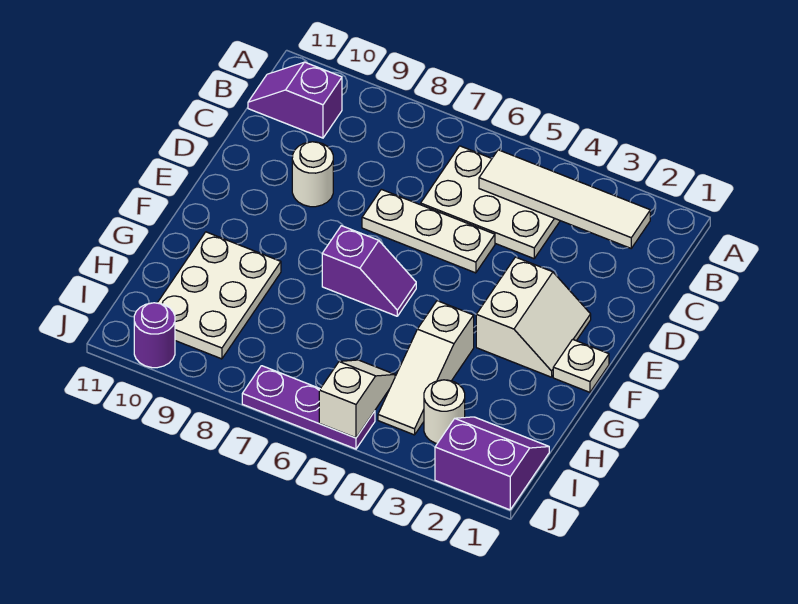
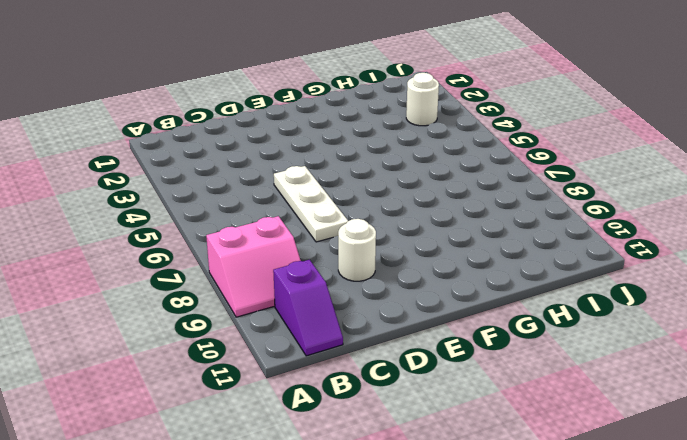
pink slope A8:B9 level 1 top 8 -> none
none -> white plate B4:C6 level 1
none -> white slope E2:F3 level 1 top 3
none -> white plate F1 level 1

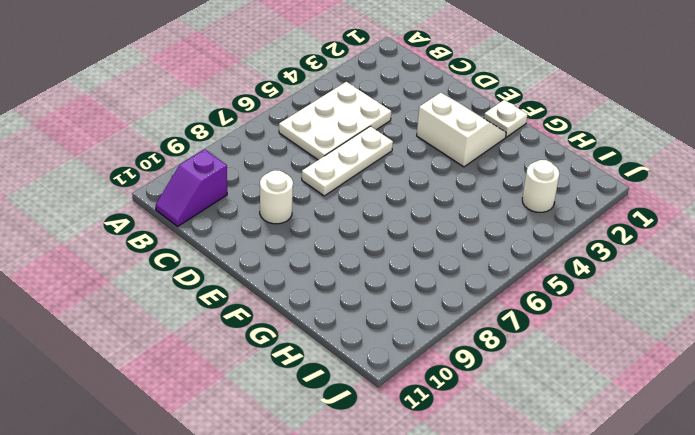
none -> purple slope F6:F7 level 1 top 7
none -> white slope G4:I4 level 1 top G
none -> white plate G9:I10 level 1

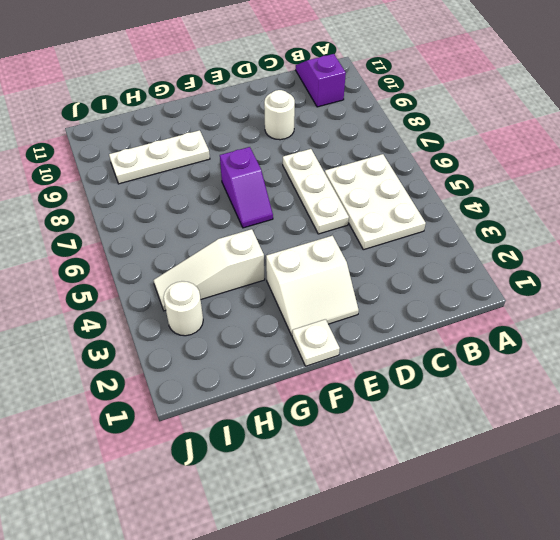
white plate G9:I9 level 1 -> white plate G9:I10 level 1
none -> purple slope I1:J2 level 1 top J
none -> purple plate J5:J7 level 1
none -> purple round brick J10 level 1

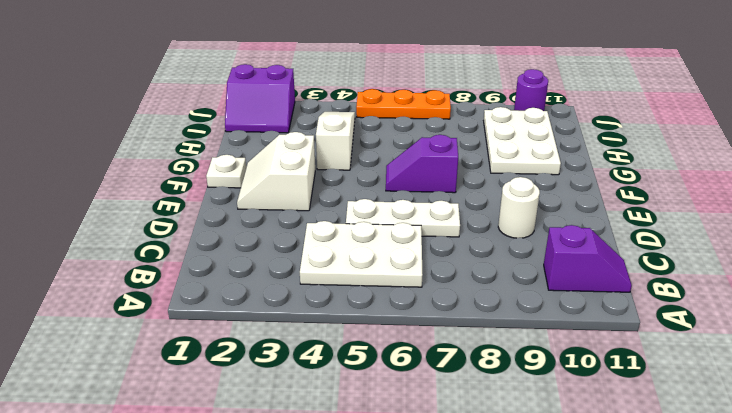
orange plate J5:J7 level 1 -> purple plate J5:J7 level 1
none -> white round brick I3 level 1
none -> white tile B2:B5 level 2
none -> white slope I5:J5 level 2 top J

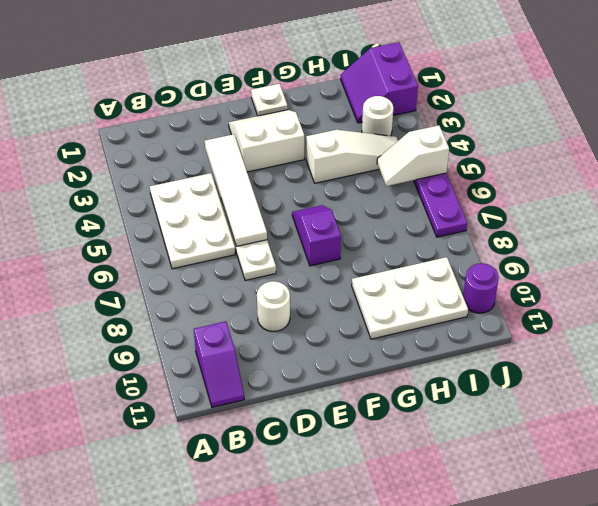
white tile D3:D6 level 2 -> white tile B2:B5 level 2

